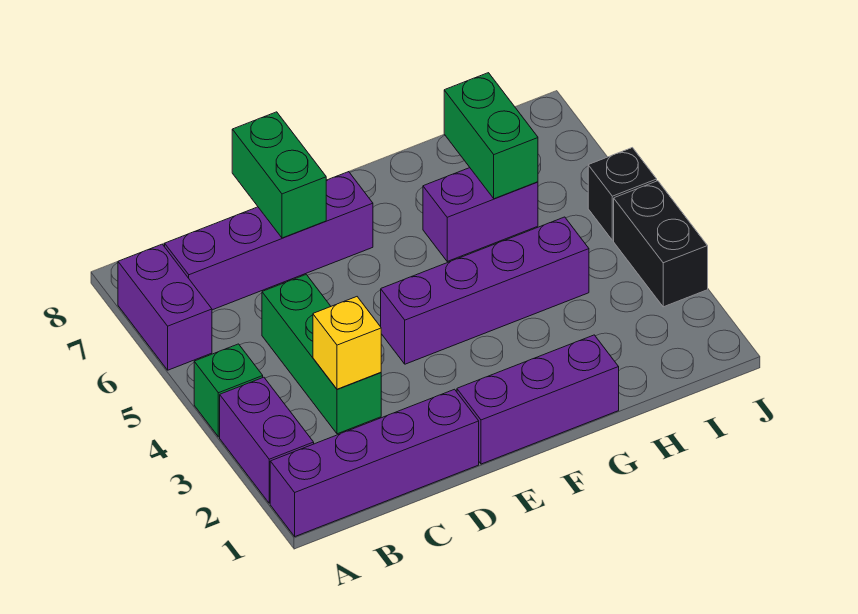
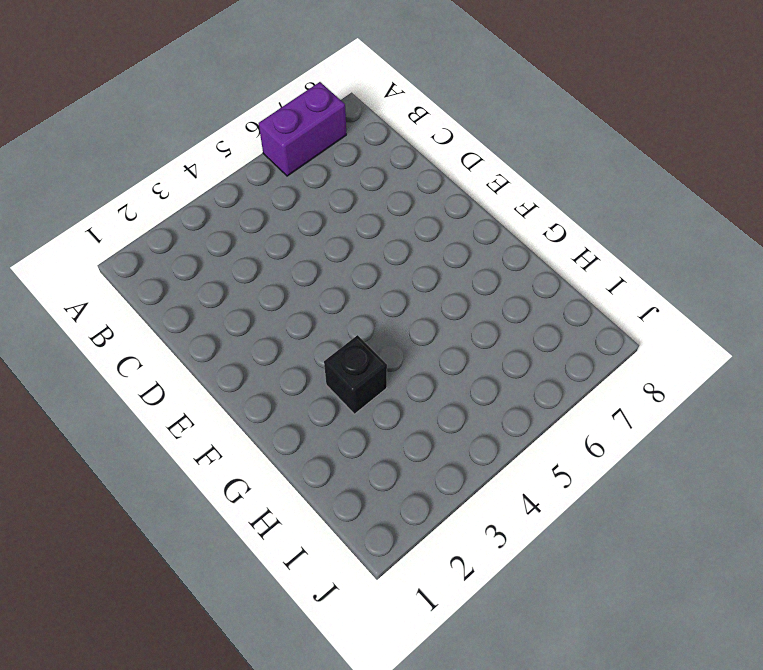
black brick G3 level 1 -> black brick J5 level 1
none -> purple brick A1:D1 level 1
none -> purple brick A2:A3 level 1
none -> green brick A4 level 1

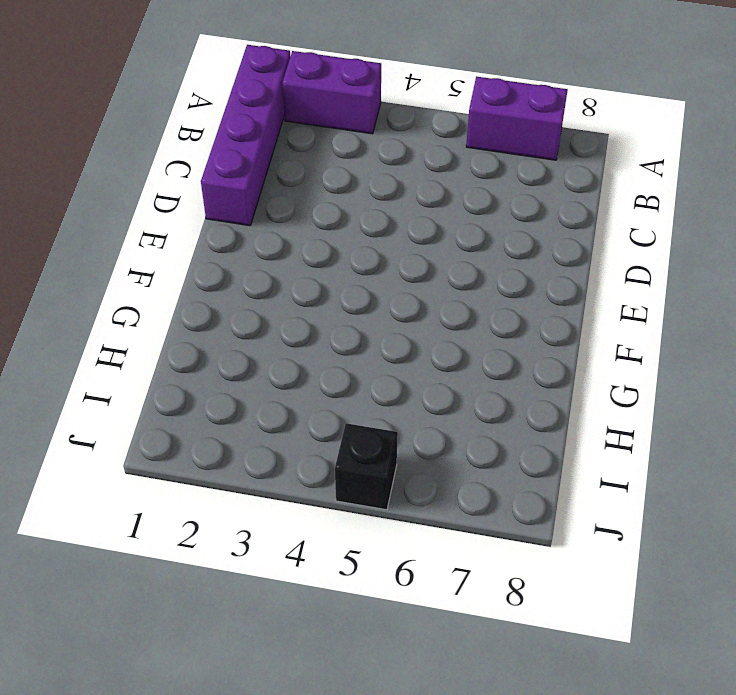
none -> green brick A4 level 1
none -> purple brick B7:E7 level 1
none -> green brick C3:C5 level 1

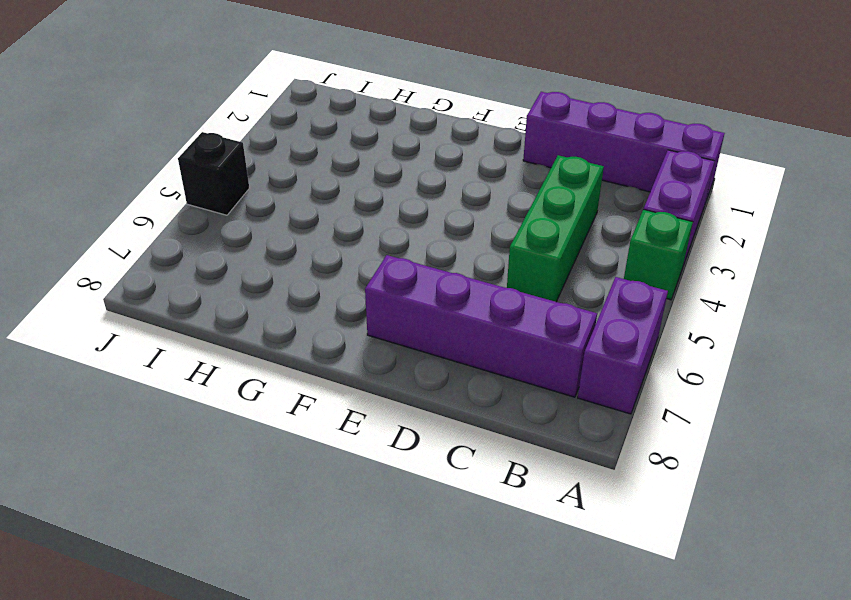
none -> purple brick E1:G1 level 1
none -> purple brick E4:H4 level 1
none -> purple brick G6:H6 level 1

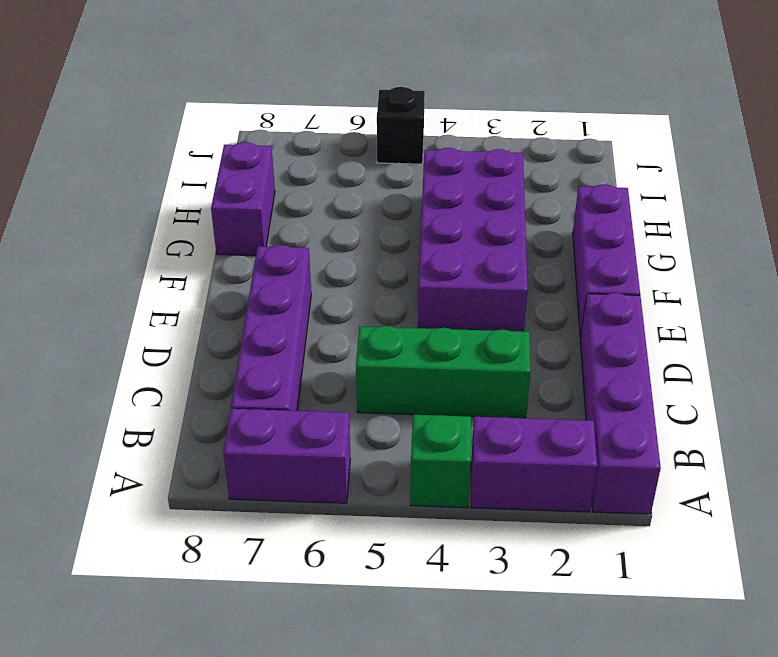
purple brick E3:H4 level 1 -> purple brick E4:H4 level 1
purple brick G8:H8 level 1 -> purple brick G6:H6 level 1
none -> black brick J3:J4 level 1
none -> yellow brick C3 level 2
none -> green brick D7:D8 level 2

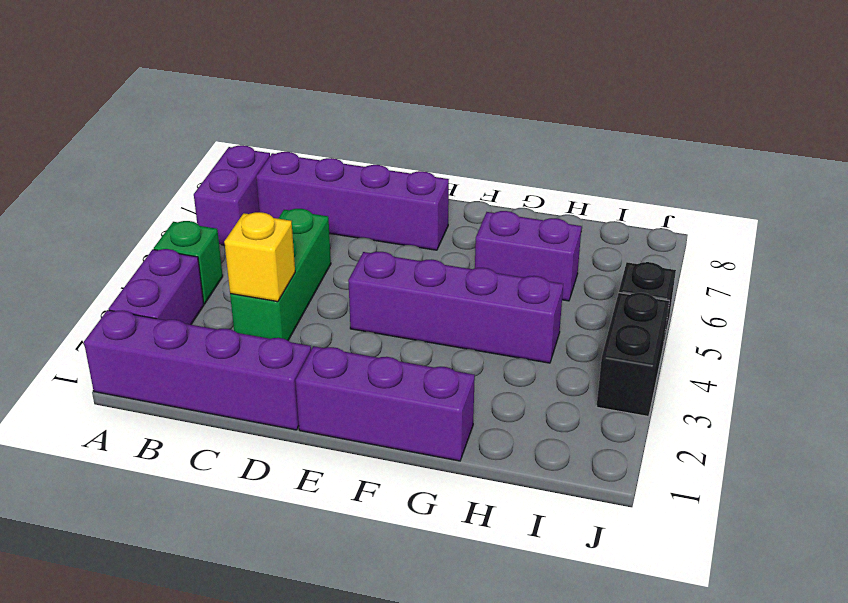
none -> green brick D7:D8 level 2
none -> green brick H6:H7 level 2

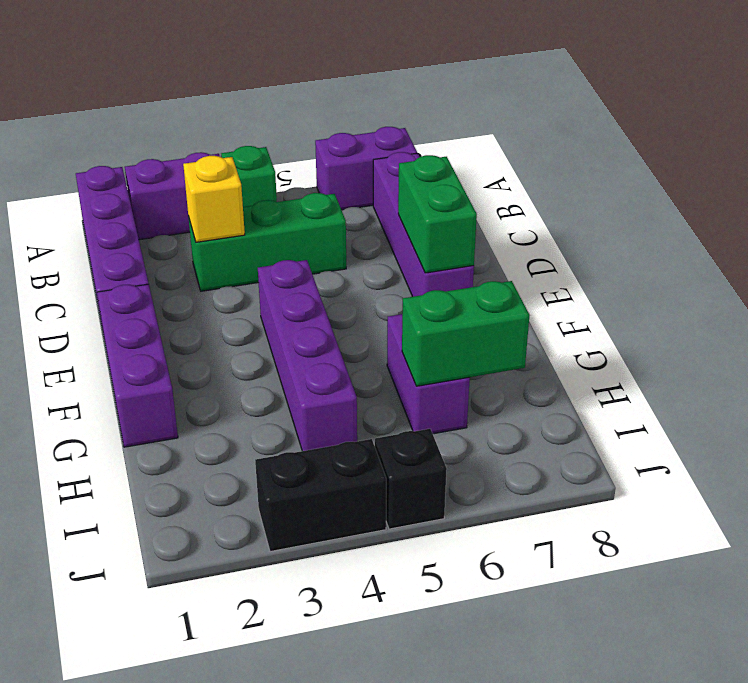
green brick D7:E7 level 2 -> green brick D7:D8 level 2

